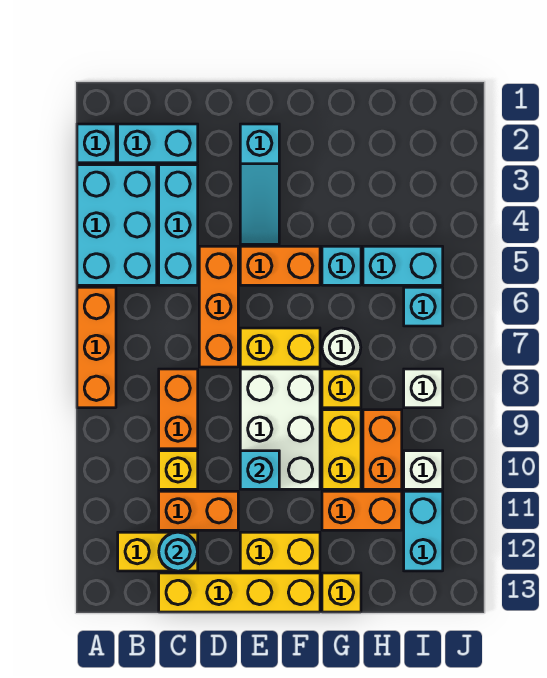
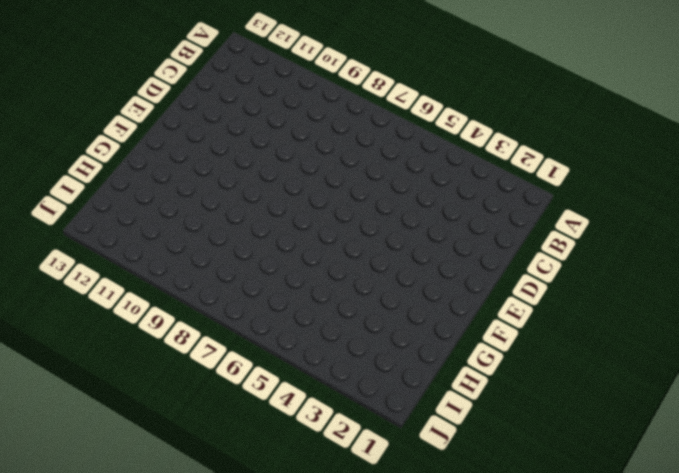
none -> cyan brick A2 level 1
none -> cyan brick A3:B5 level 1
none -> orange brick A6:A8 level 1
none -> cyan brick B2:C2 level 1

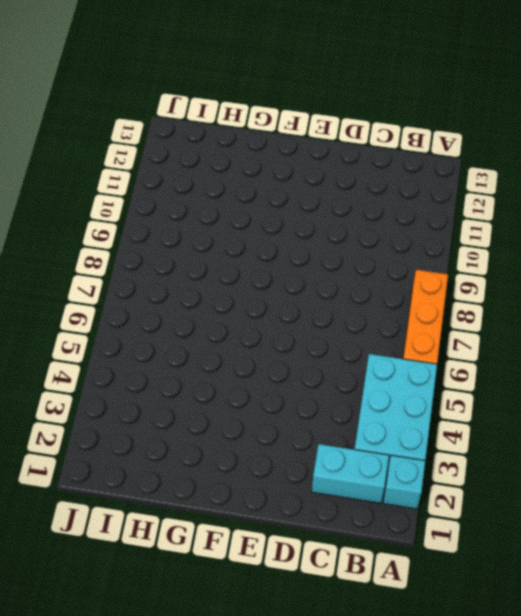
none -> yellow brick B12:C12 level 1
none -> cyan brick C3:C5 level 1
none -> orange brick C8:C9 level 1
none -> yellow brick C10 level 1

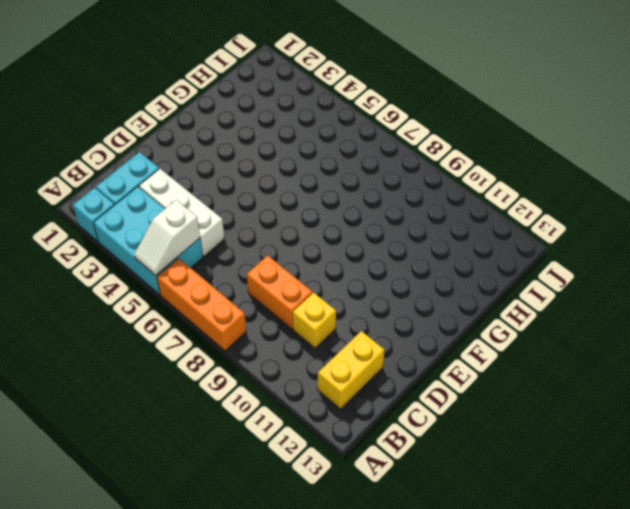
white slope A5:B5 level 2 top B -> none
white brick C3:C5 level 1 -> cyan brick C3:C5 level 1
none -> orange brick C11:D11 level 1
none -> yellow brick C13:F13 level 1
none -> orange brick D5:D7 level 1
none -> cyan slope E2:E4 level 1 top 2

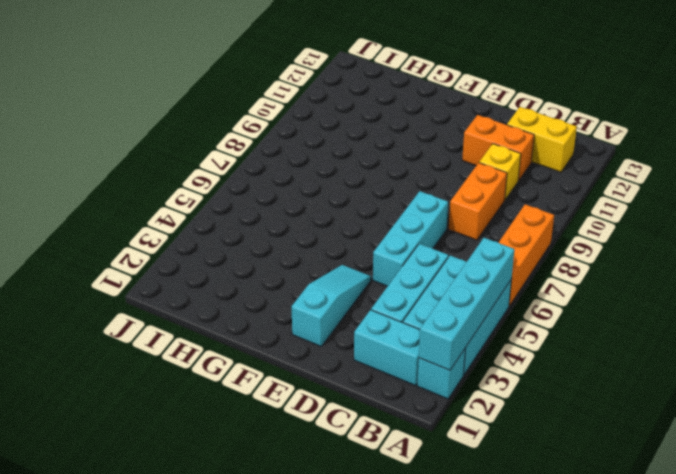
cyan brick A2:A5 level 2 -> none
cyan brick D5:D7 level 1 -> orange brick D5:D7 level 1
none -> yellow brick C13:F13 level 1
none -> orange brick E5:F5 level 1
none -> yellow brick E7:F7 level 1
none -> white brick E8:F10 level 1

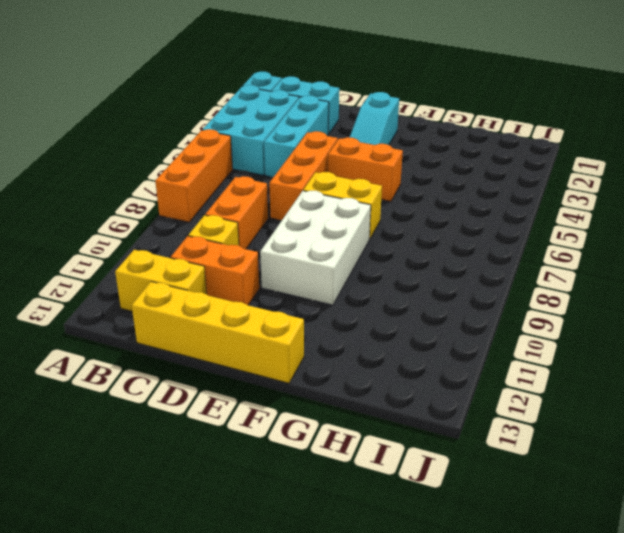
none -> yellow brick E12:F12 level 1
none -> cyan brick G5 level 1
none -> white round brick G7 level 1
none -> yellow brick G8 level 1

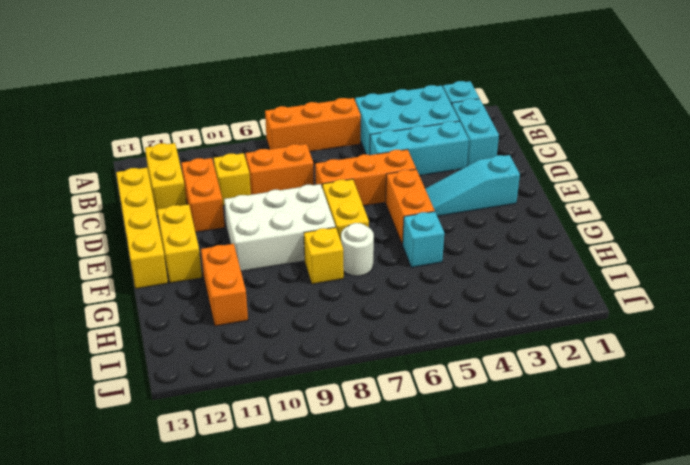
none -> yellow brick G9:G10 level 1
none -> yellow brick G13 level 1
none -> cyan brick H5:I5 level 1
none -> orange brick H9:H10 level 1

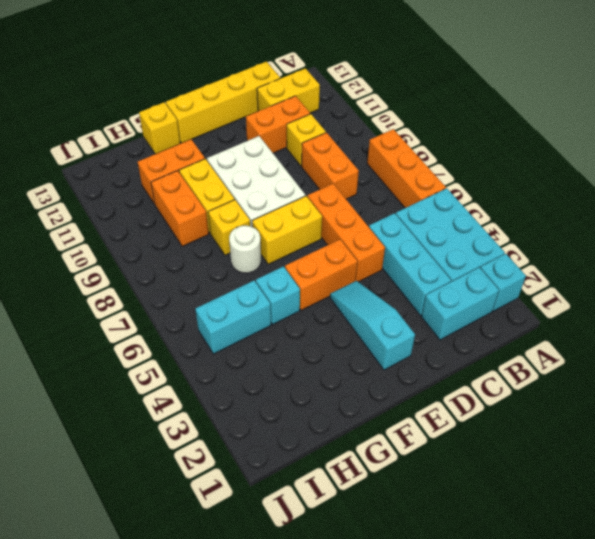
none -> yellow brick E12:F12 level 1
none -> cyan brick I6 level 1
none -> white brick I8 level 1
none -> white brick I10 level 1

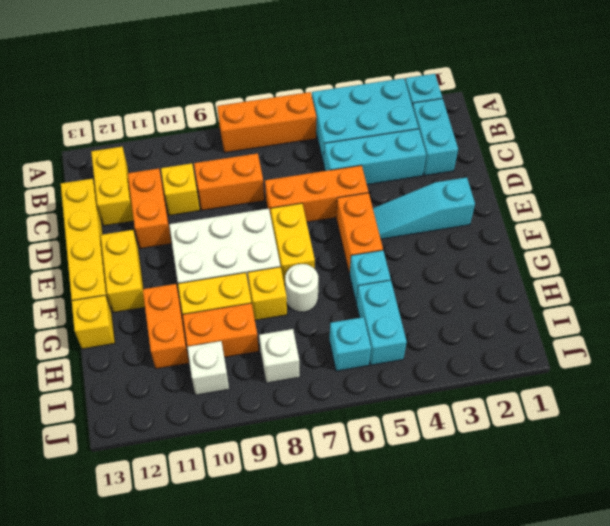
none -> cyan brick I11:I12 level 1
none -> cyan round brick C12 level 2
none -> cyan brick E10 level 2

